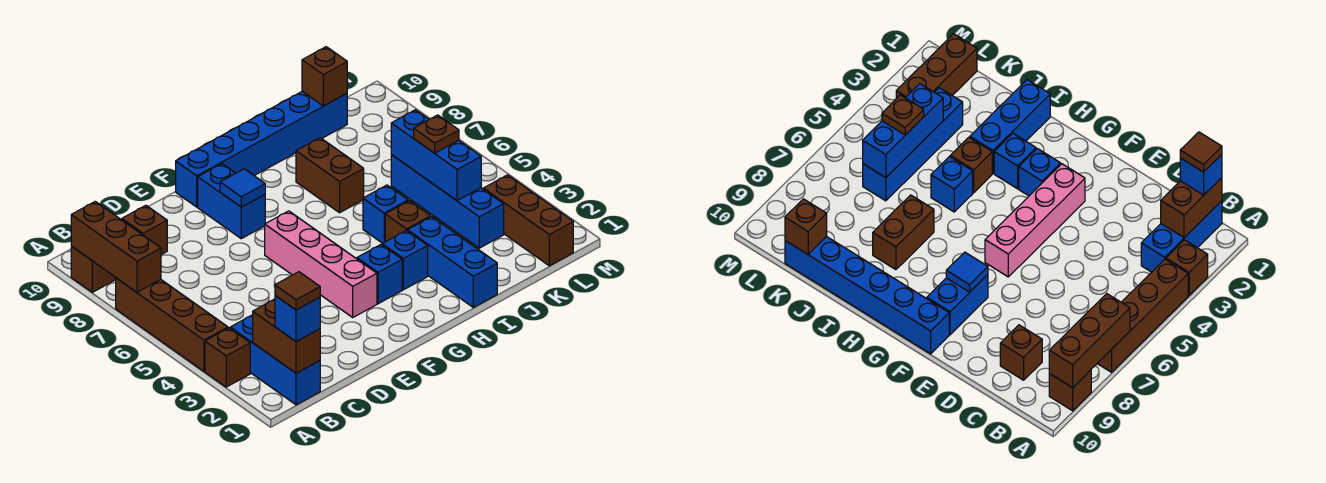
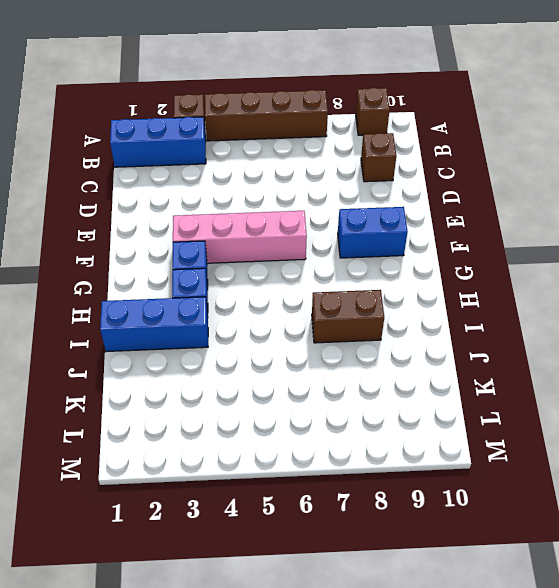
none -> blue brick F10:K10 level 1
none -> brown brick I4 level 1
none -> blue brick I5 level 1

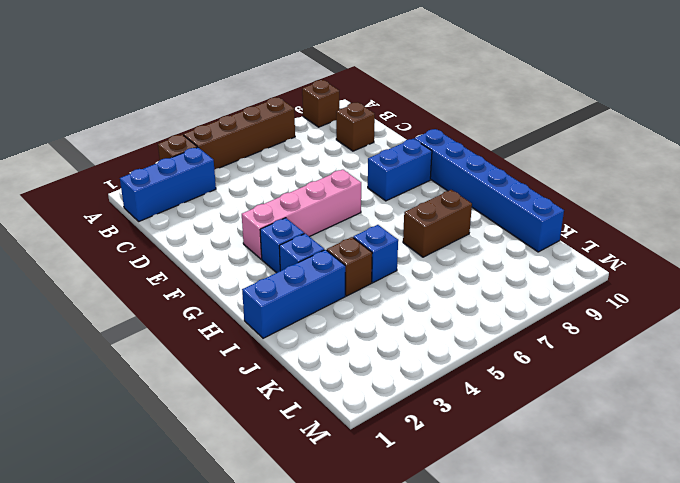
none -> blue brick K3:K6 level 1
none -> brown brick L1:L3 level 1
none -> brown brick A7:A9 level 2

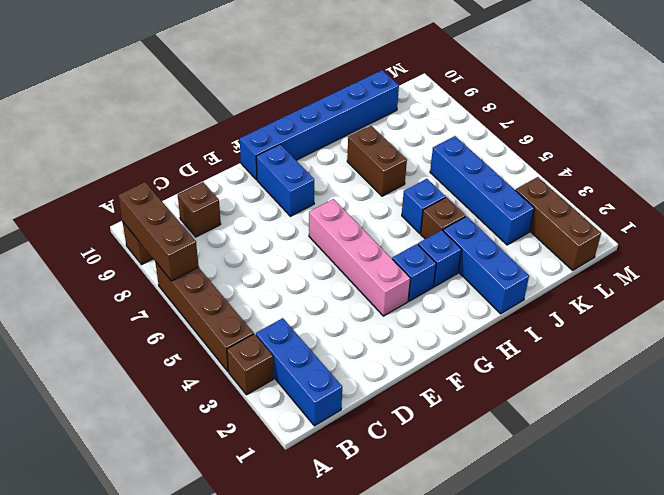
none -> brown brick B1:B2 level 2
none -> blue tile F8 level 2
none -> blue brick K4:K6 level 2

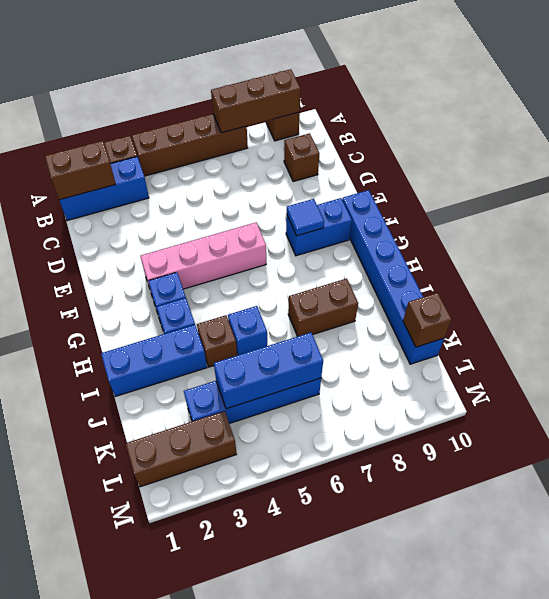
none -> blue brick B1 level 3
none -> brown plate K5 level 3
none -> brown tile B1 level 4

